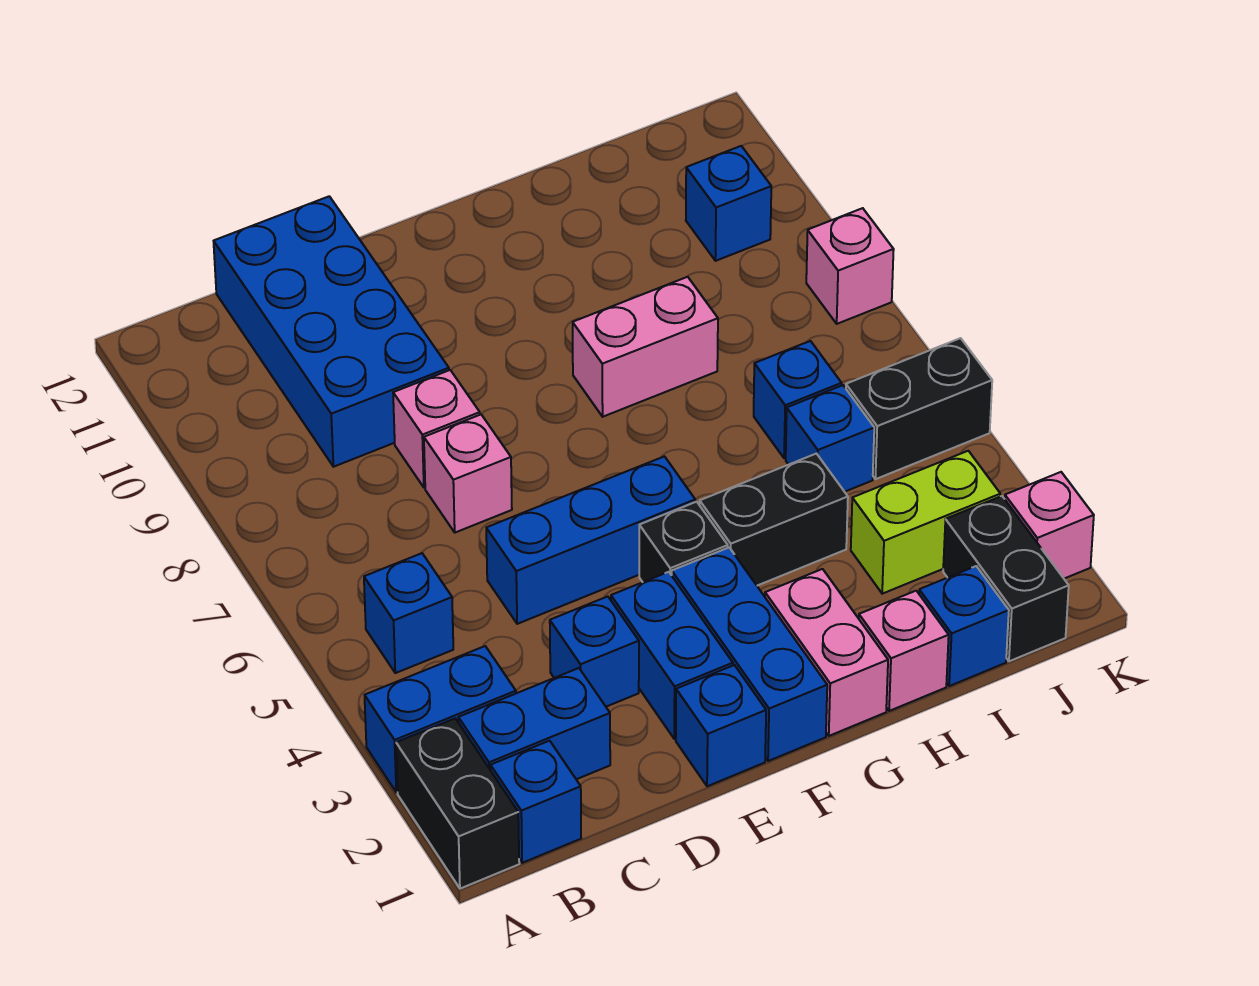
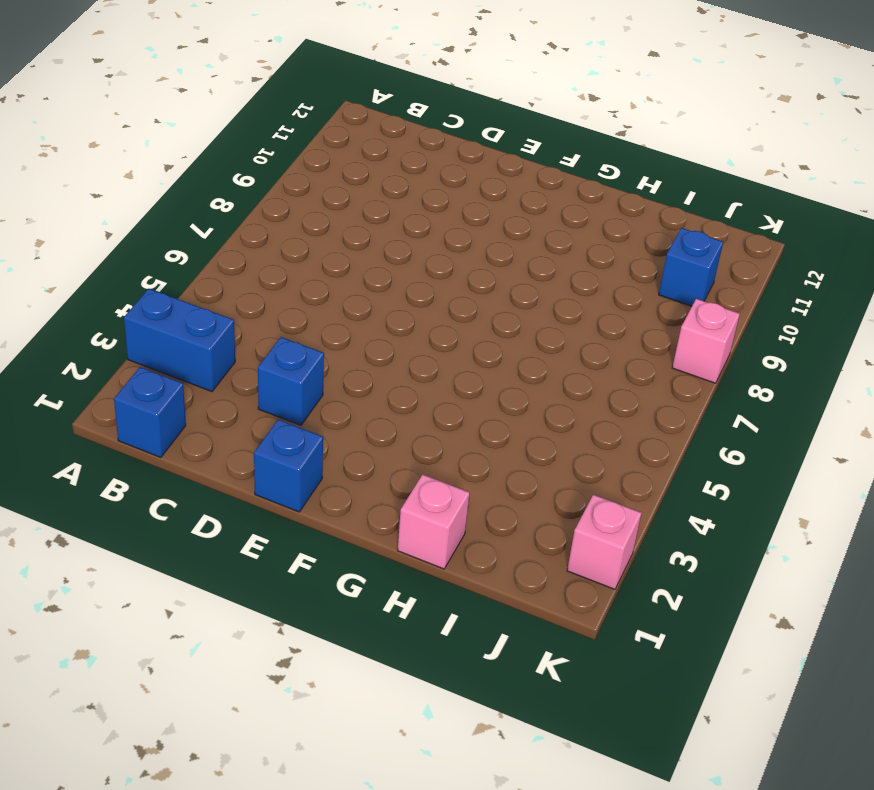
none -> black brick A1:A2 level 1
none -> blue brick B2:C2 level 1
none -> blue brick B5 level 1

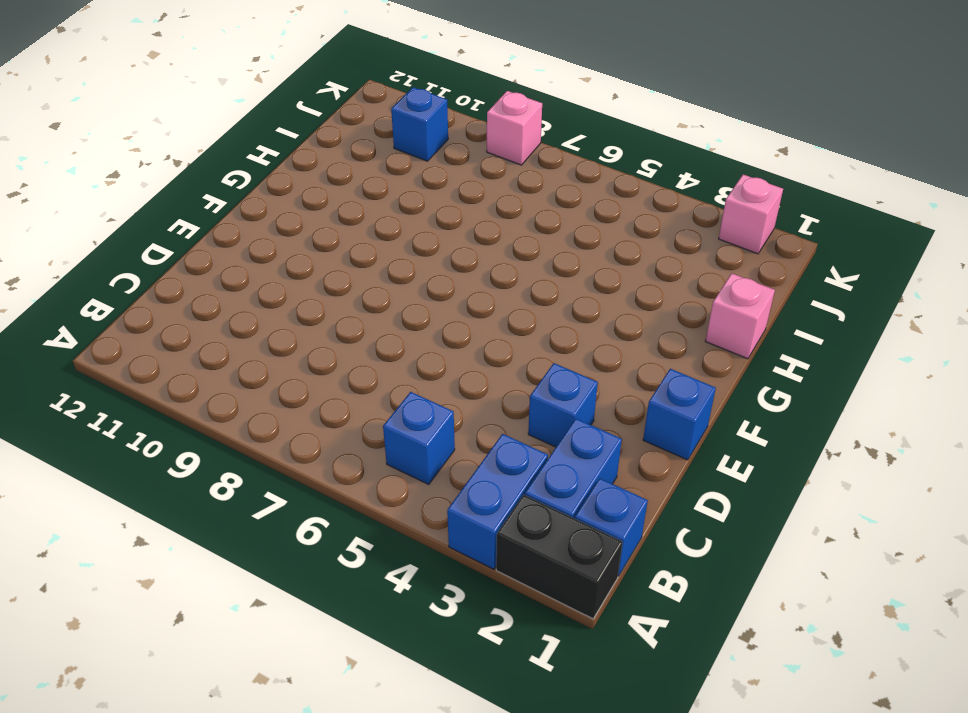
none -> blue brick C9:D12 level 1
none -> blue brick D5:F5 level 1
none -> pink brick D7 level 1

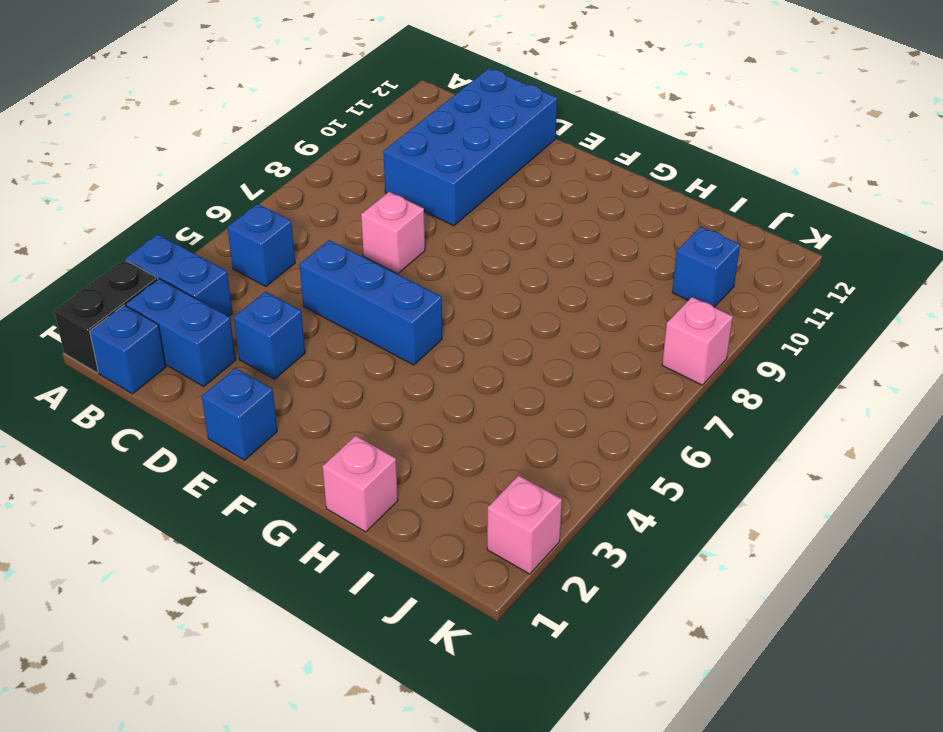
none -> pink brick D8 level 1
none -> blue brick E2:E3 level 1
none -> blue brick F1:F3 level 1

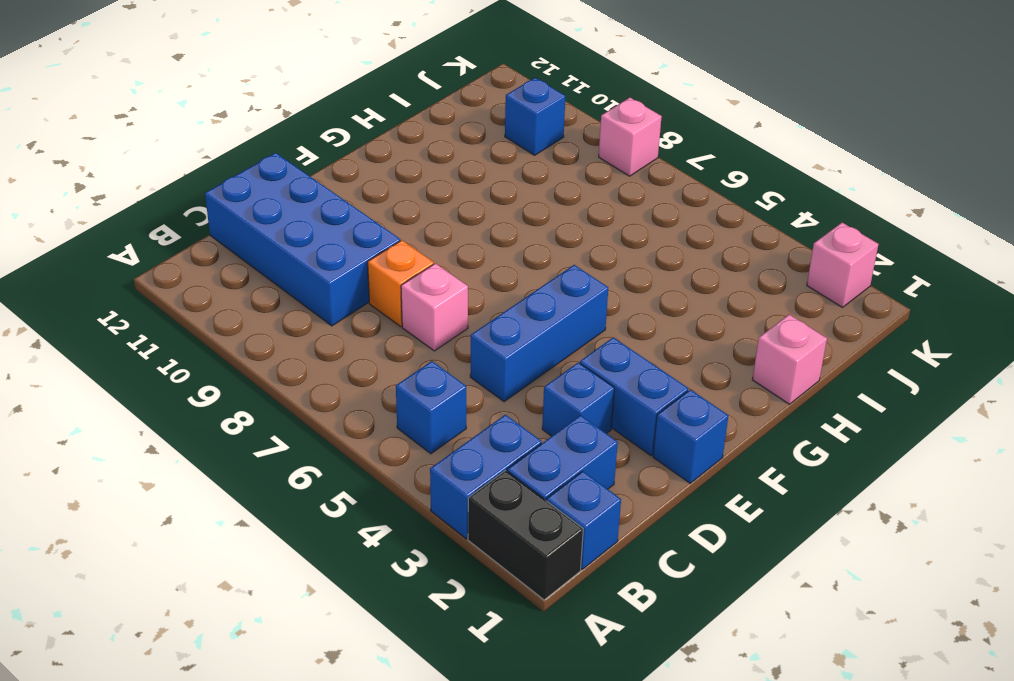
orange brick D8 level 1 -> pink brick D8 level 1
none -> blue brick F1:F3 level 1
none -> black brick F4 level 1
none -> pink brick G1:G2 level 1

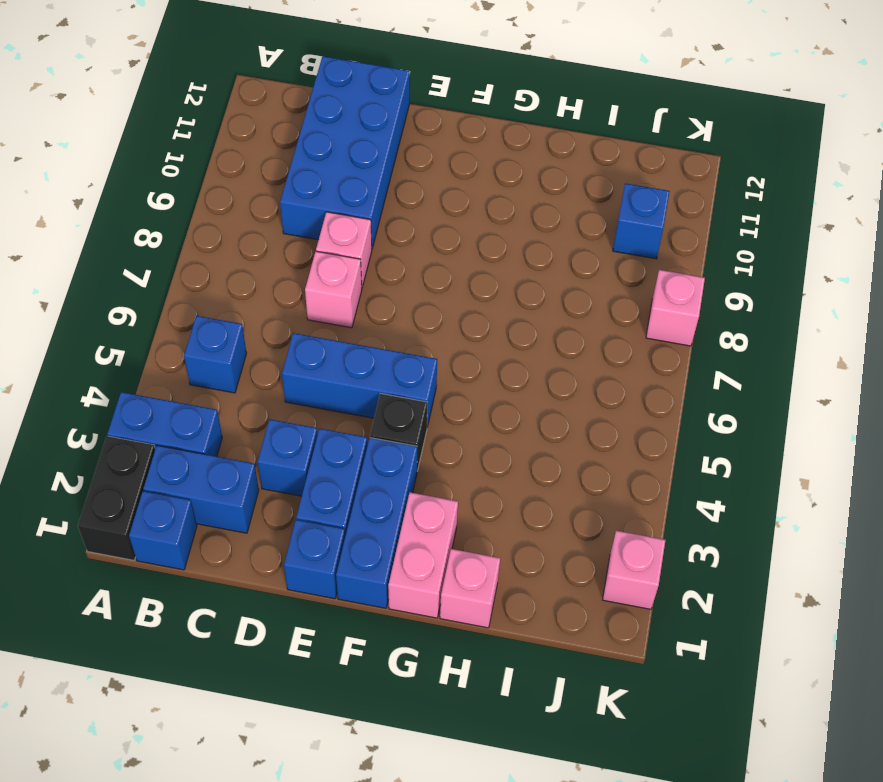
none -> black brick G4:H4 level 1
none -> pink brick G8:H8 level 1
none -> blue brick I1 level 1

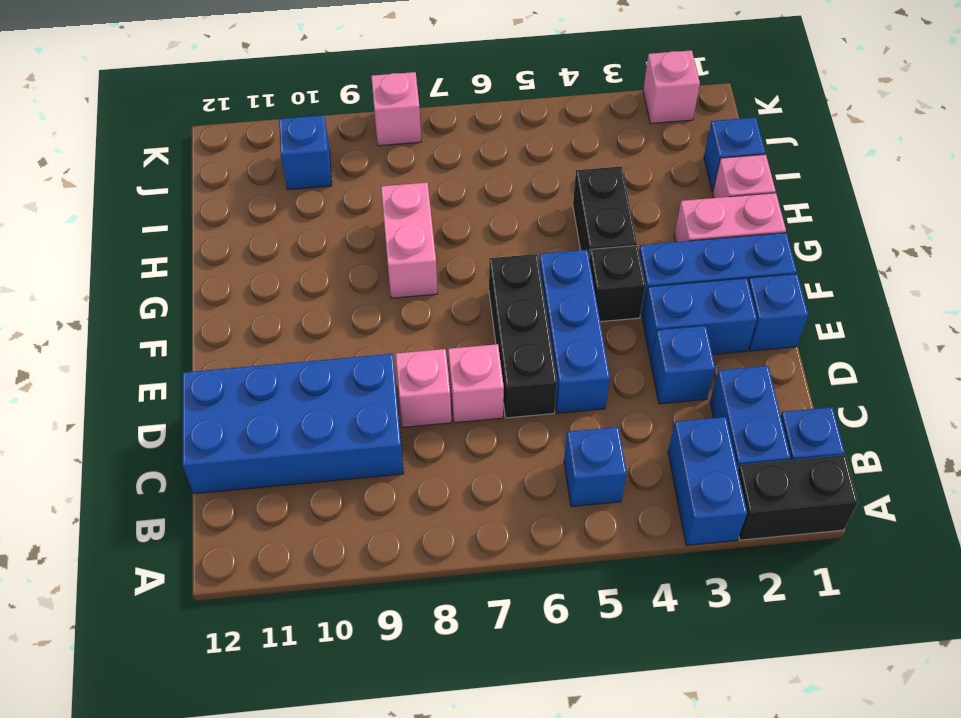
black brick D6:F6 level 1 -> none
none -> lime brick I3:J3 level 1
none -> blue brick I5 level 1
none -> blue brick I6 level 1

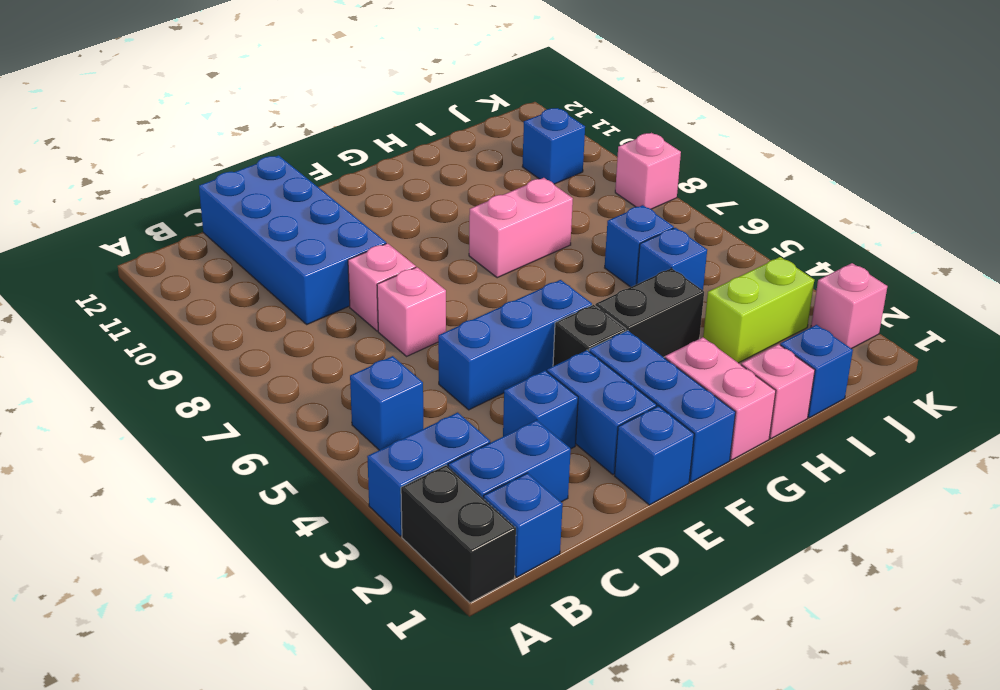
none -> black brick J1:J2 level 1
none -> black brick J5:K5 level 1

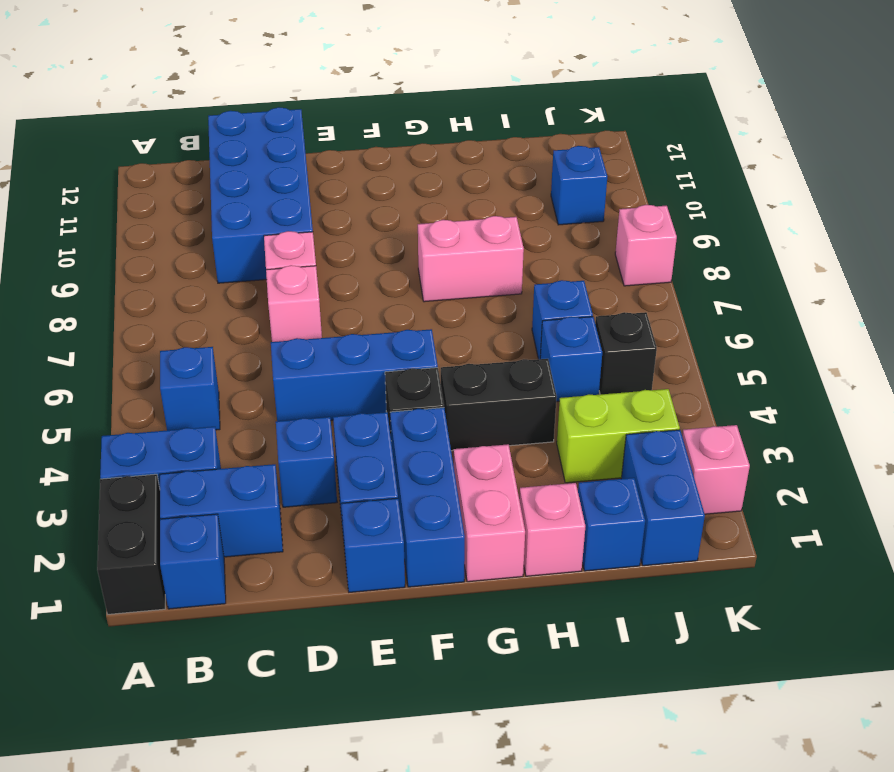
blue brick J1:J2 level 1 -> black brick J1:J2 level 1
black brick J5 level 1 -> black brick J5:K5 level 1

